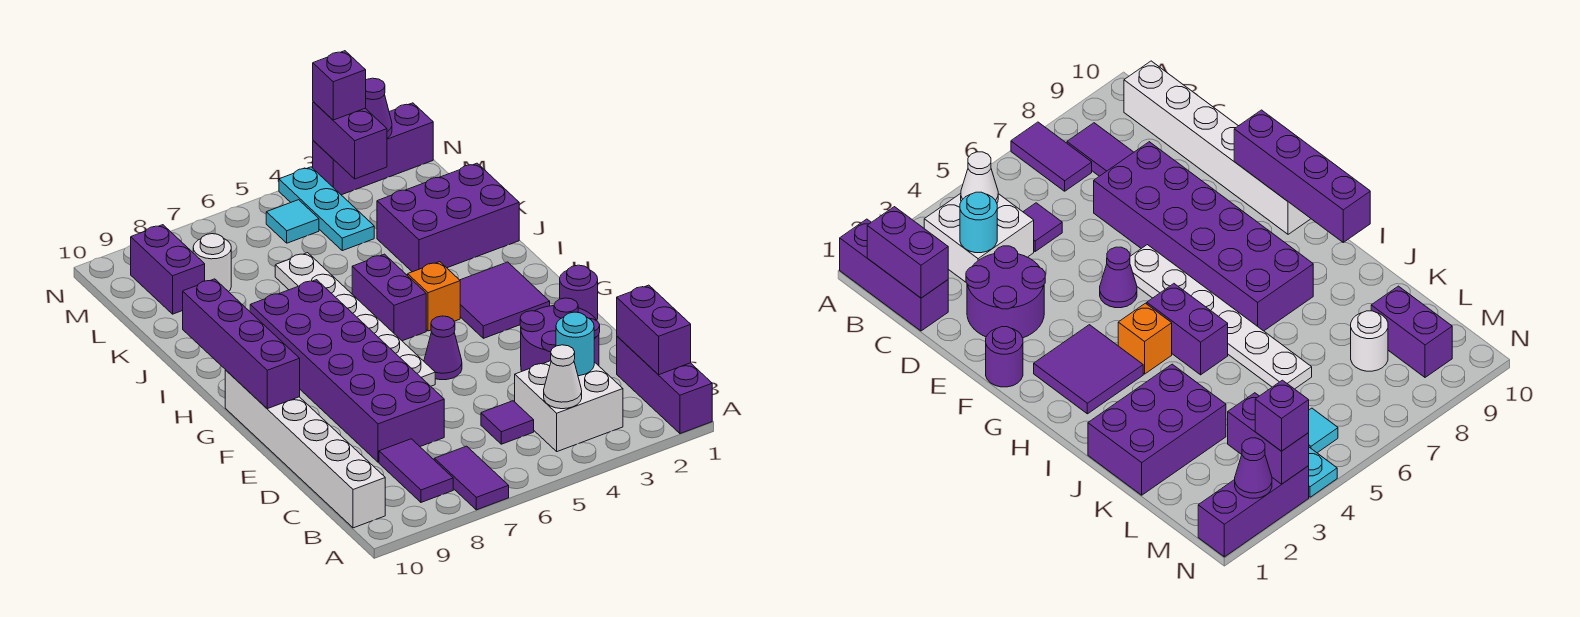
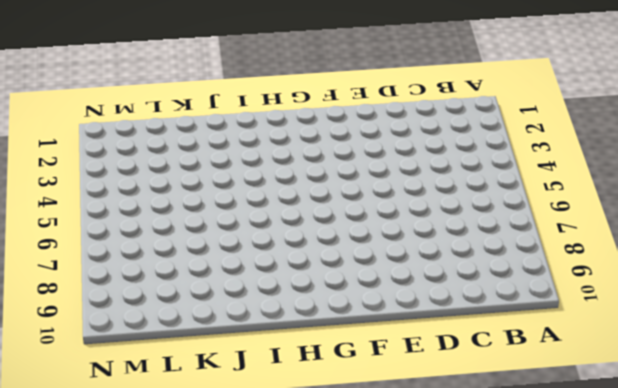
none -> purple brick A1:C1 level 1
none -> purple tile A7:B7 level 1
none -> white brick B3:C4 level 1

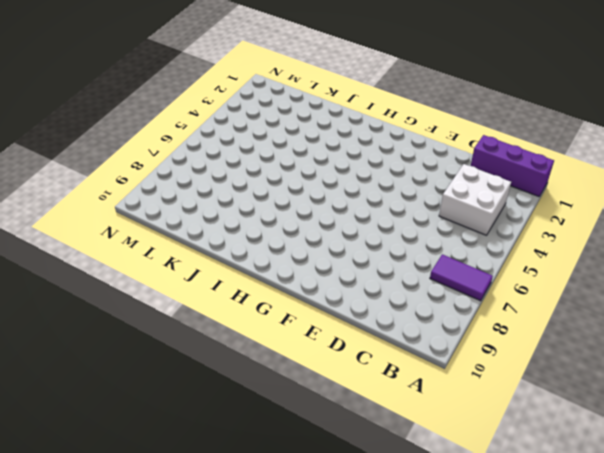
none -> purple tile B8:C8 level 1
none -> white brick B10:G10 level 1
none -> purple tile C5 level 1

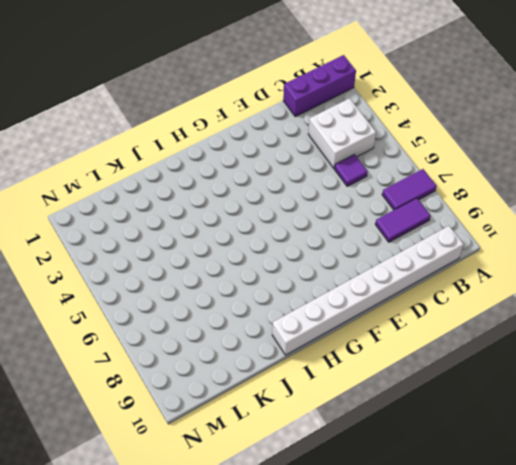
white brick B10:I10 level 1 -> white brick B10:G10 level 1
none -> purple round brick D2:E3 level 1
none -> purple brick D7:I8 level 1
none -> purple round brick F1 level 1

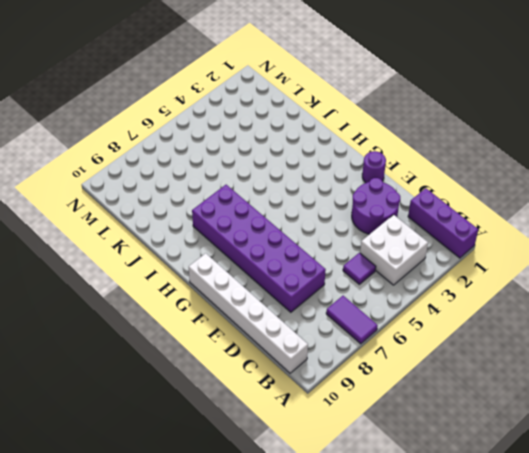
none -> purple tile B8:C8 level 1
none -> purple cone F5 level 1
none -> white plate F6:K6 level 1

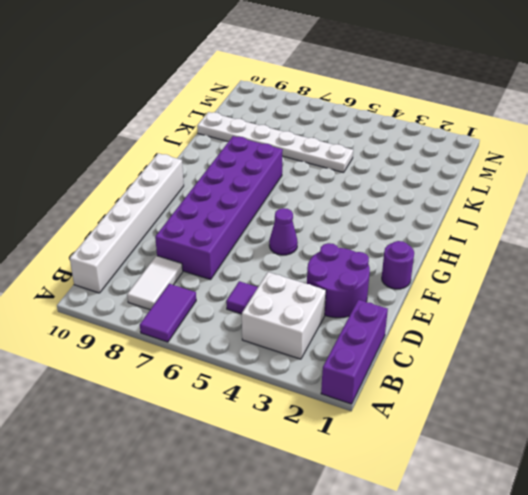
white tile B8:C8 level 1 -> purple tile B8:C8 level 1
white plate K5:K10 level 1 -> white plate F6:K6 level 1
none -> purple tile G2:H3 level 1
none -> orange brick H4 level 1
none -> purple brick H5:I5 level 1

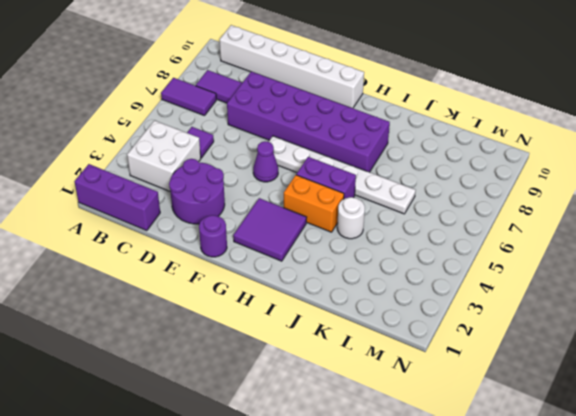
orange brick H4:I4 level 1 -> orange brick H4 level 1
white round brick J4 level 1 -> white round brick L8 level 1
none -> purple brick J1:K3 level 1
none -> cyan plate L4:N4 level 1
none -> purple brick L9:M9 level 1

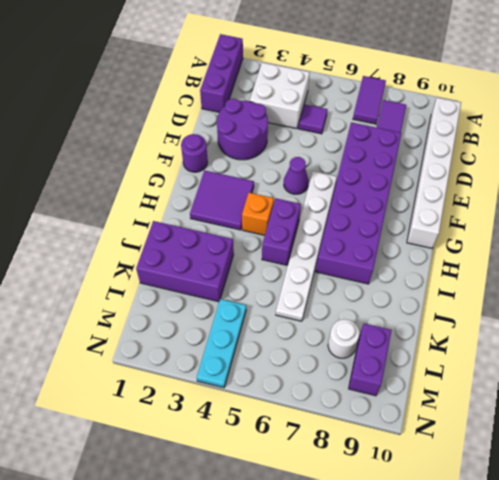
none -> cyan tile M5 level 1
none -> purple brick N1:N3 level 1
none -> purple brick B1:C1 level 2

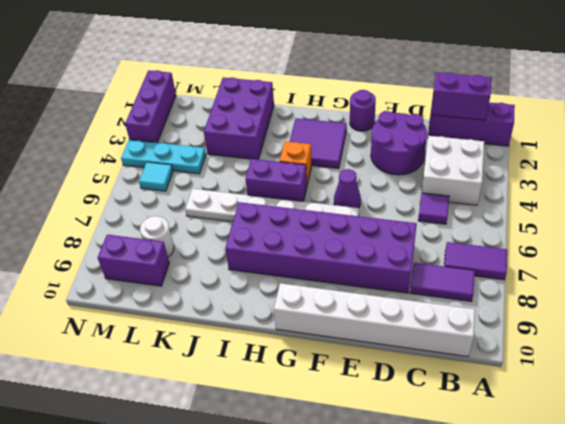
none -> white cone B4 level 2
none -> cyan round brick C3 level 2
none -> purple brick F10:I10 level 2

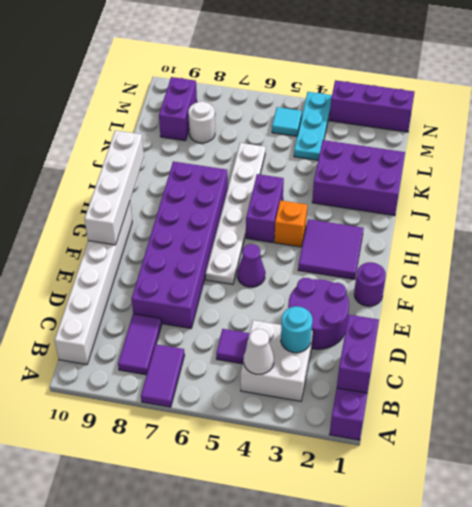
white brick F10:I10 level 2 -> purple brick F10:I10 level 2
none -> purple brick M3:N3 level 2
none -> purple cone N2 level 2
none -> purple brick N3 level 3

